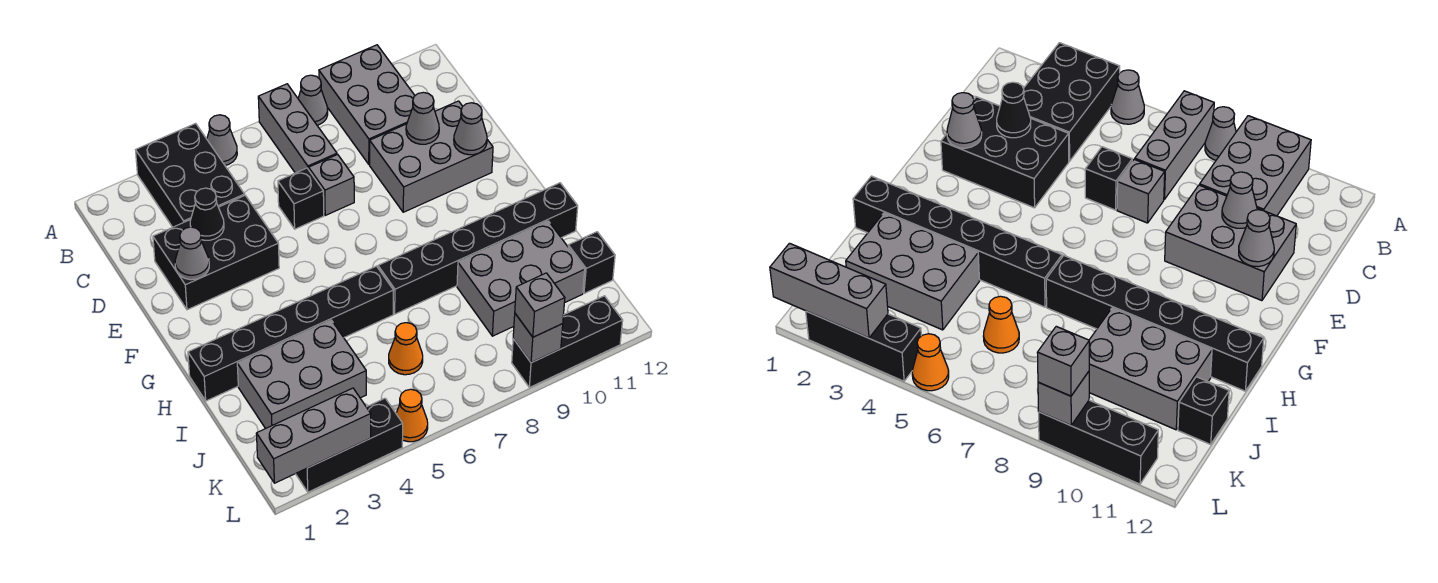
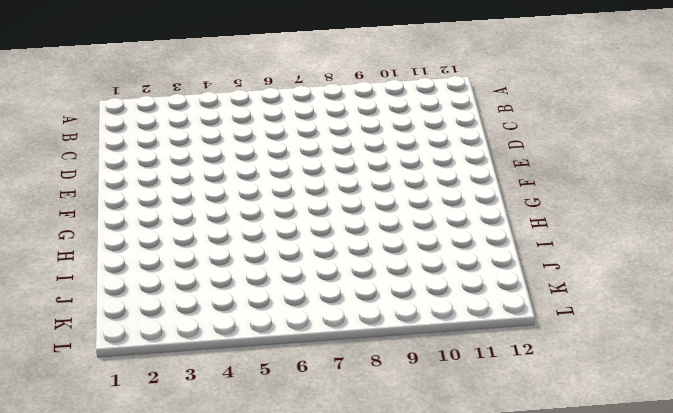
none -> black brick A3:C4 level 1
none -> grey cone A5 level 1
none -> grey brick A7:C7 level 1

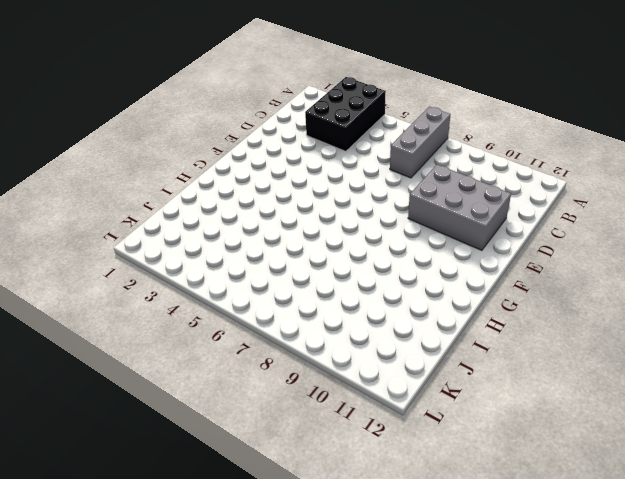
none -> grey cone A5 level 1
none -> grey cone A8 level 1
none -> grey brick A9:C10 level 1

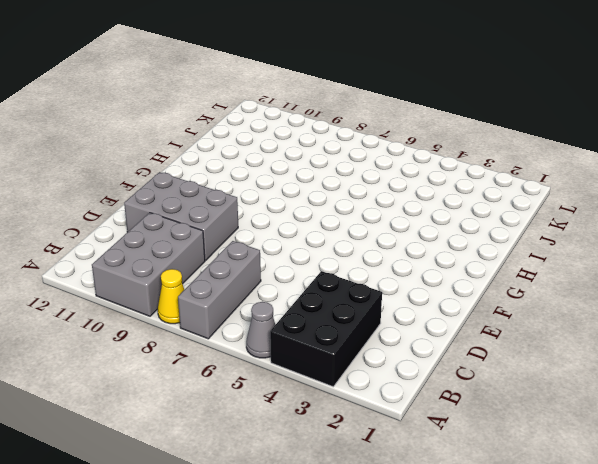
yellow cone A8 level 1 -> grey cone A8 level 1
none -> black brick D2:E4 level 1
none -> black brick D6 level 1
none -> grey brick D7 level 1

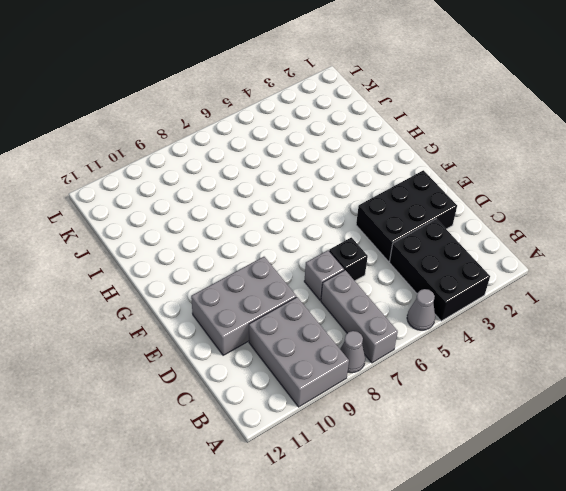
none -> black brick H1:H6 level 1
none -> black brick H7:H12 level 1
none -> grey brick I2:J4 level 1

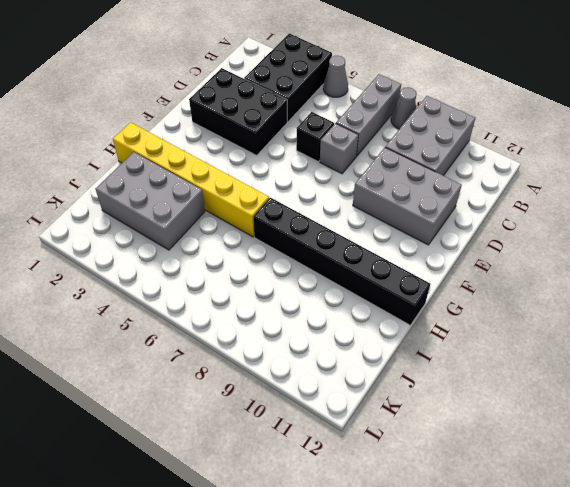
yellow brick H1:H6 level 1 -> black brick H1:H6 level 1
none -> grey brick I9:J11 level 1
none -> orange cone J6 level 1
none -> black brick J12 level 1

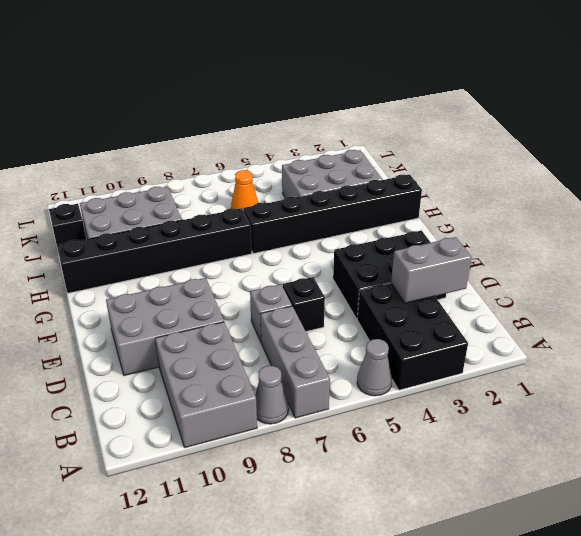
grey brick C2:C3 level 2 -> none
none -> black brick L2:L4 level 1
none -> orange cone L5 level 1
none -> black brick L9:L11 level 1

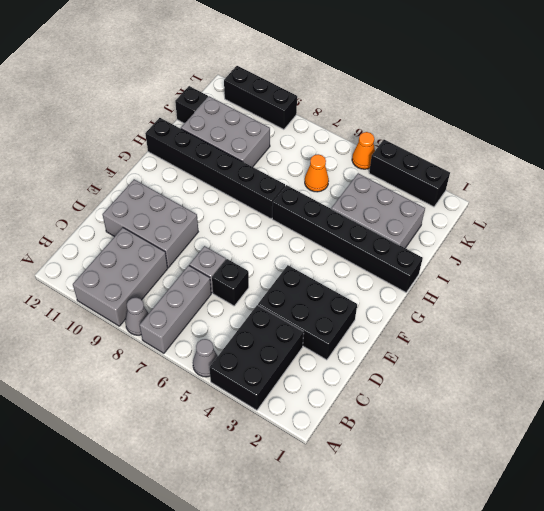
none -> black cone D3 level 2
none -> grey cone D10 level 2
none -> grey cone E2 level 2

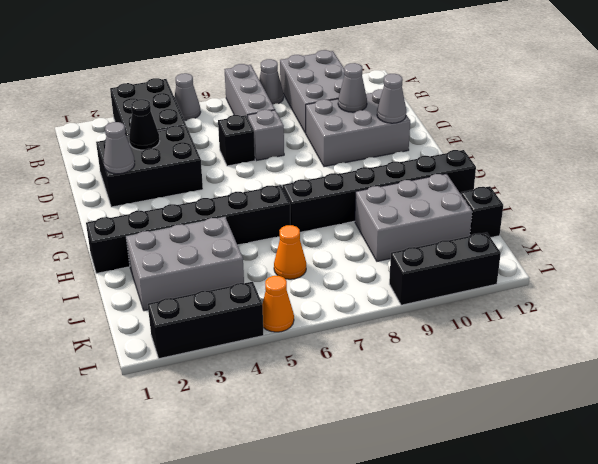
none -> grey brick L1:L3 level 2
none -> grey brick L9 level 2
none -> grey brick L9 level 3

